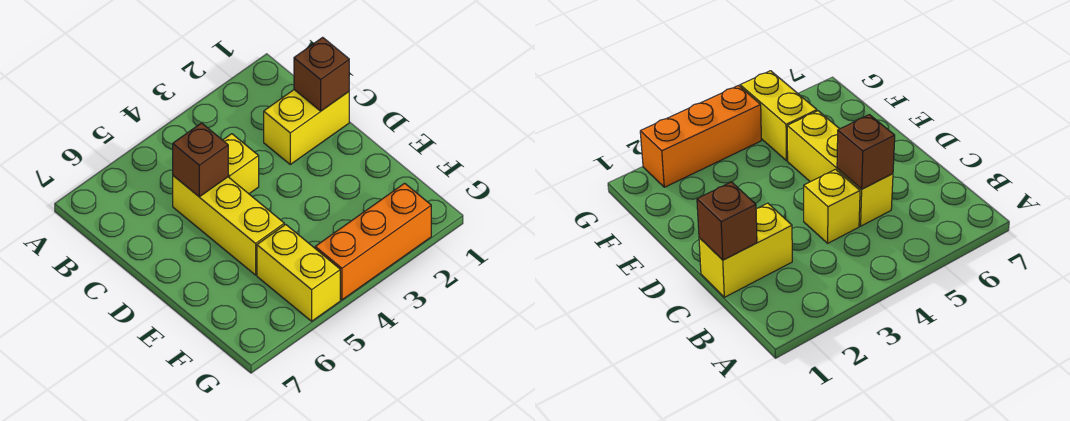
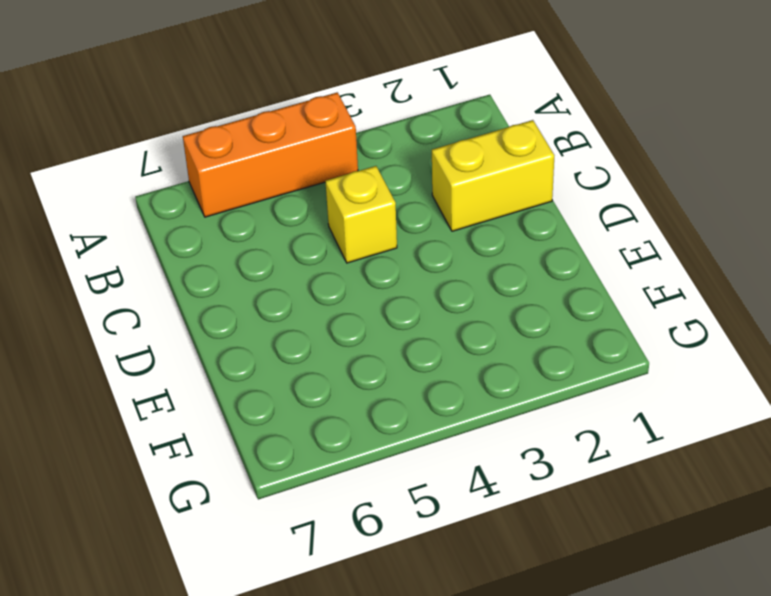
orange brick A4:A6 level 1 -> orange brick G2:G4 level 1
none -> yellow brick C5:E5 level 1
none -> yellow brick F5:G5 level 1

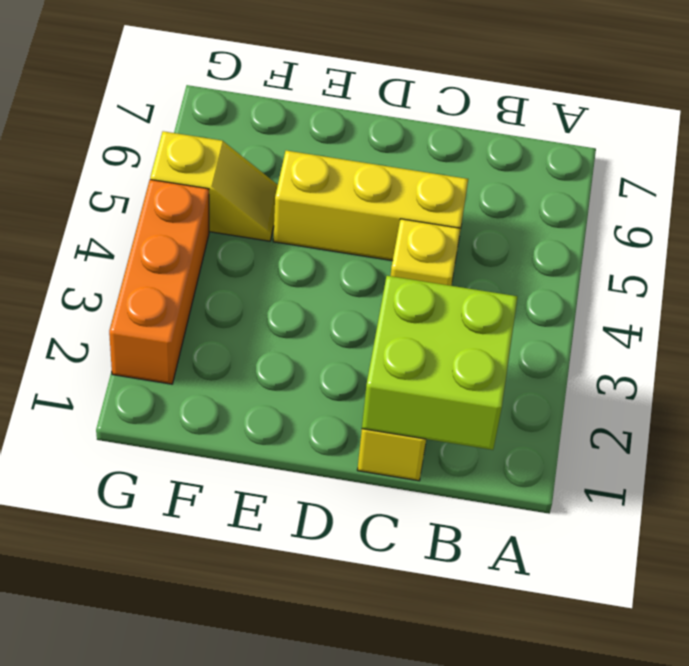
lime brick B1:C2 level 2 -> brown brick C1 level 2
yellow slope F5:G5 level 1 top G -> yellow brick F5:G5 level 1
none -> brown brick C5 level 2

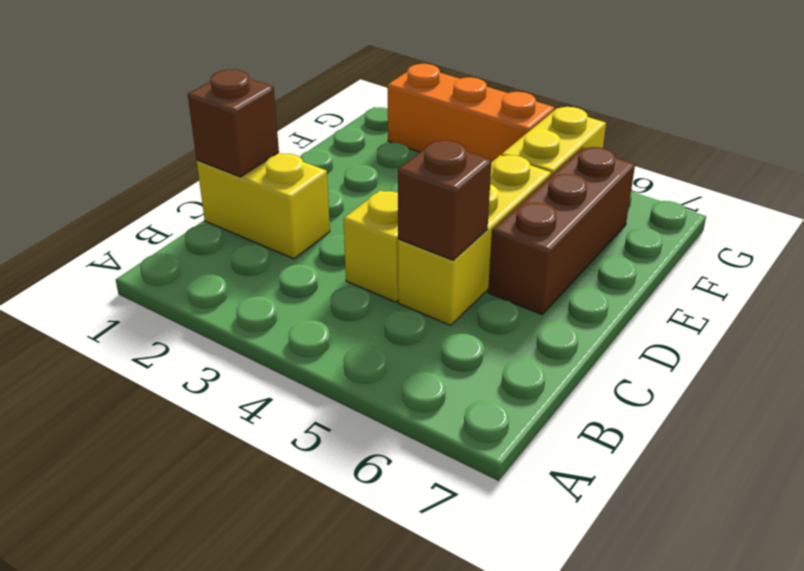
brown brick D6:F6 level 1 -> none

